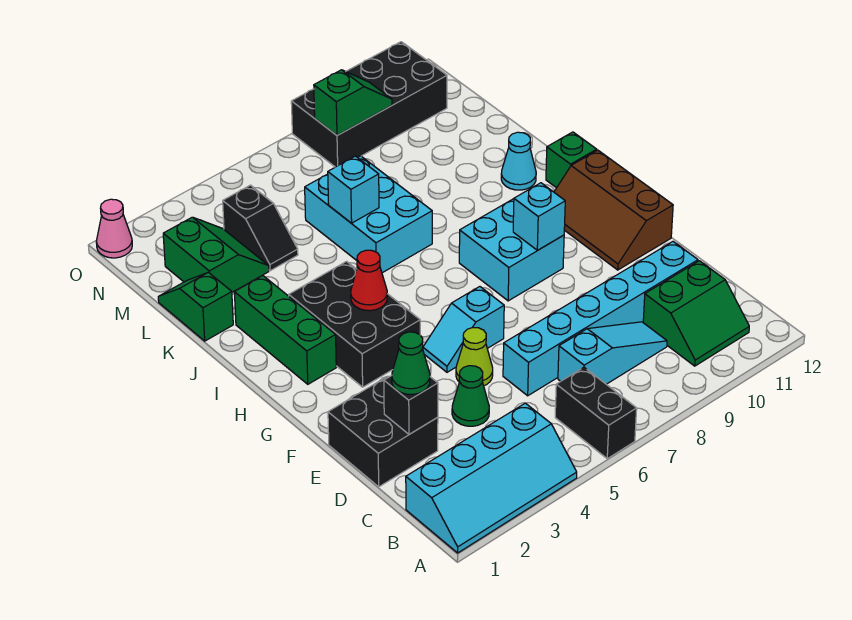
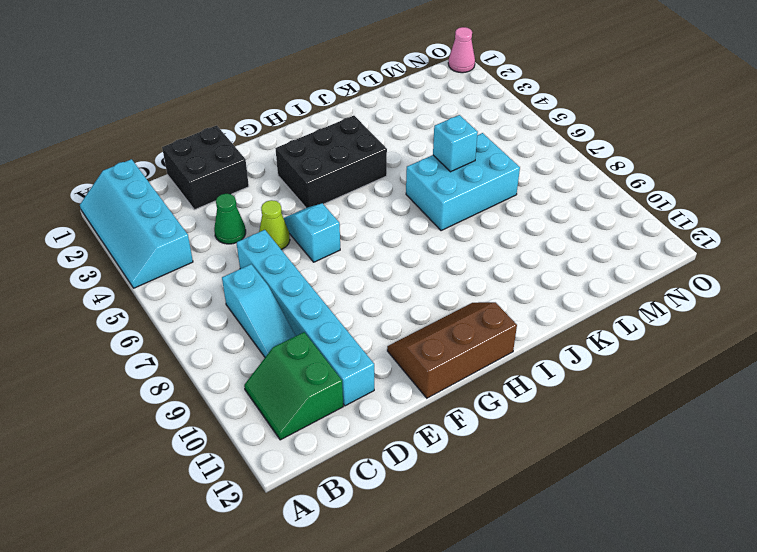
none -> black brick A6:B6 level 1
none -> cyan brick G8:H9 level 1
none -> green brick H2:J2 level 1

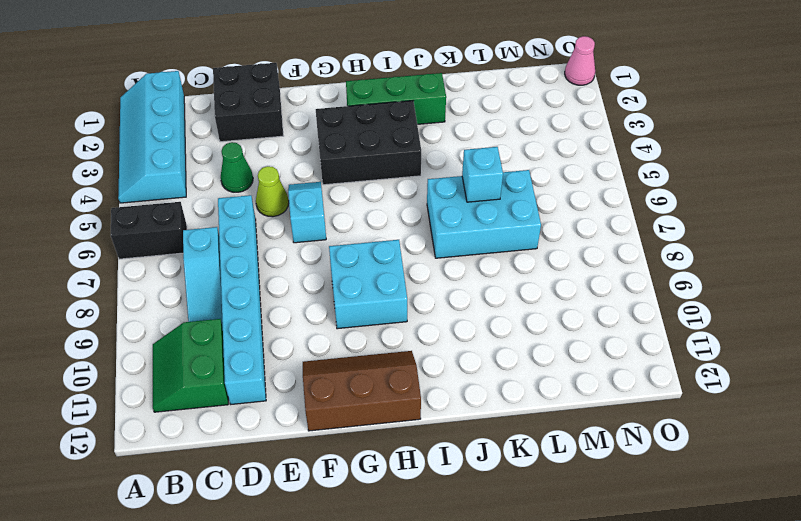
none -> green brick I12 level 1
none -> cyan cone J11 level 1
none -> green slope K1:L1 level 1 top K

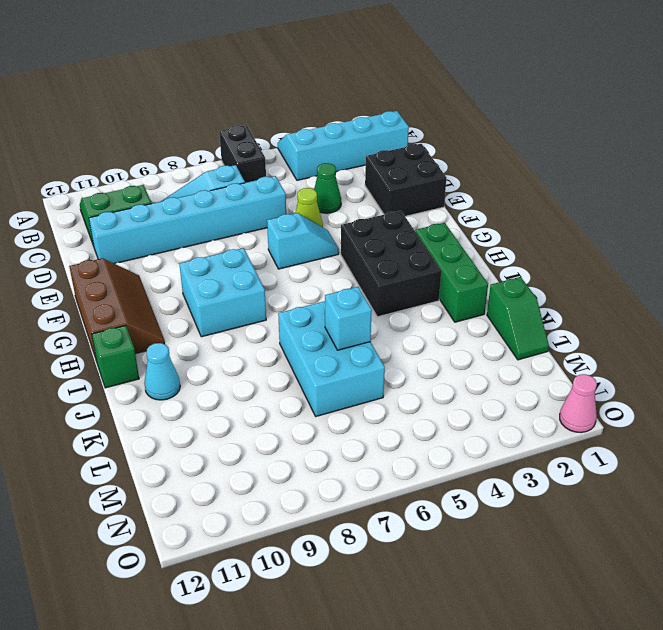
none -> green slope L2:M3 level 1 top 2
none -> black slope L4:M4 level 1 top M
none -> black brick N8:O11 level 1

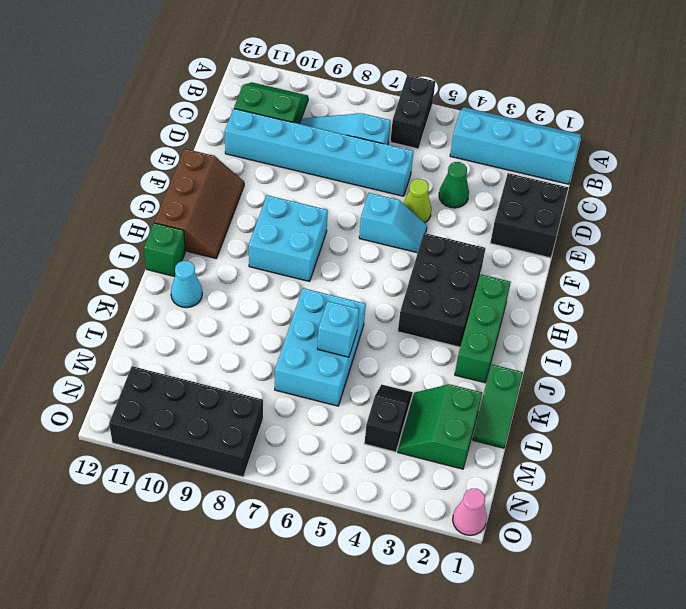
none -> black brick D2 level 2
none -> cyan brick G9 level 2
none -> red cone H4 level 2

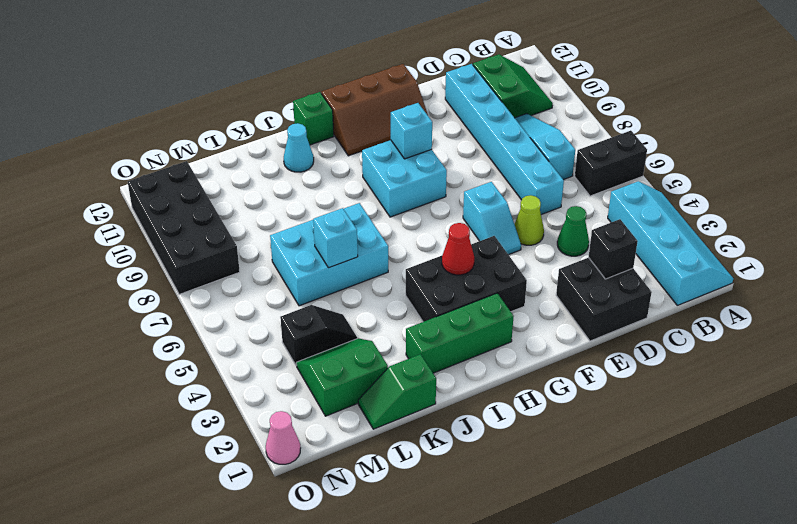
none -> green slope N8:N9 level 2 top 8
none -> green cone D2 level 3

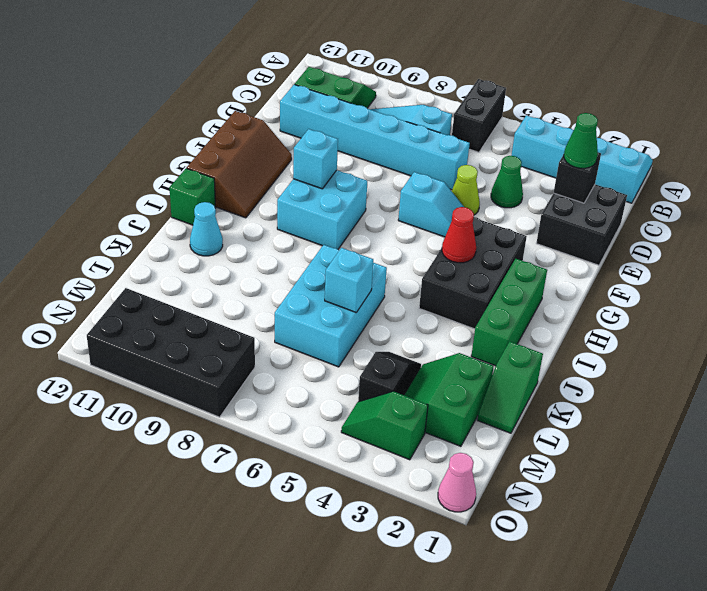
green slope N3:N4 level 1 top 3 -> green slope N8:N9 level 2 top 8

